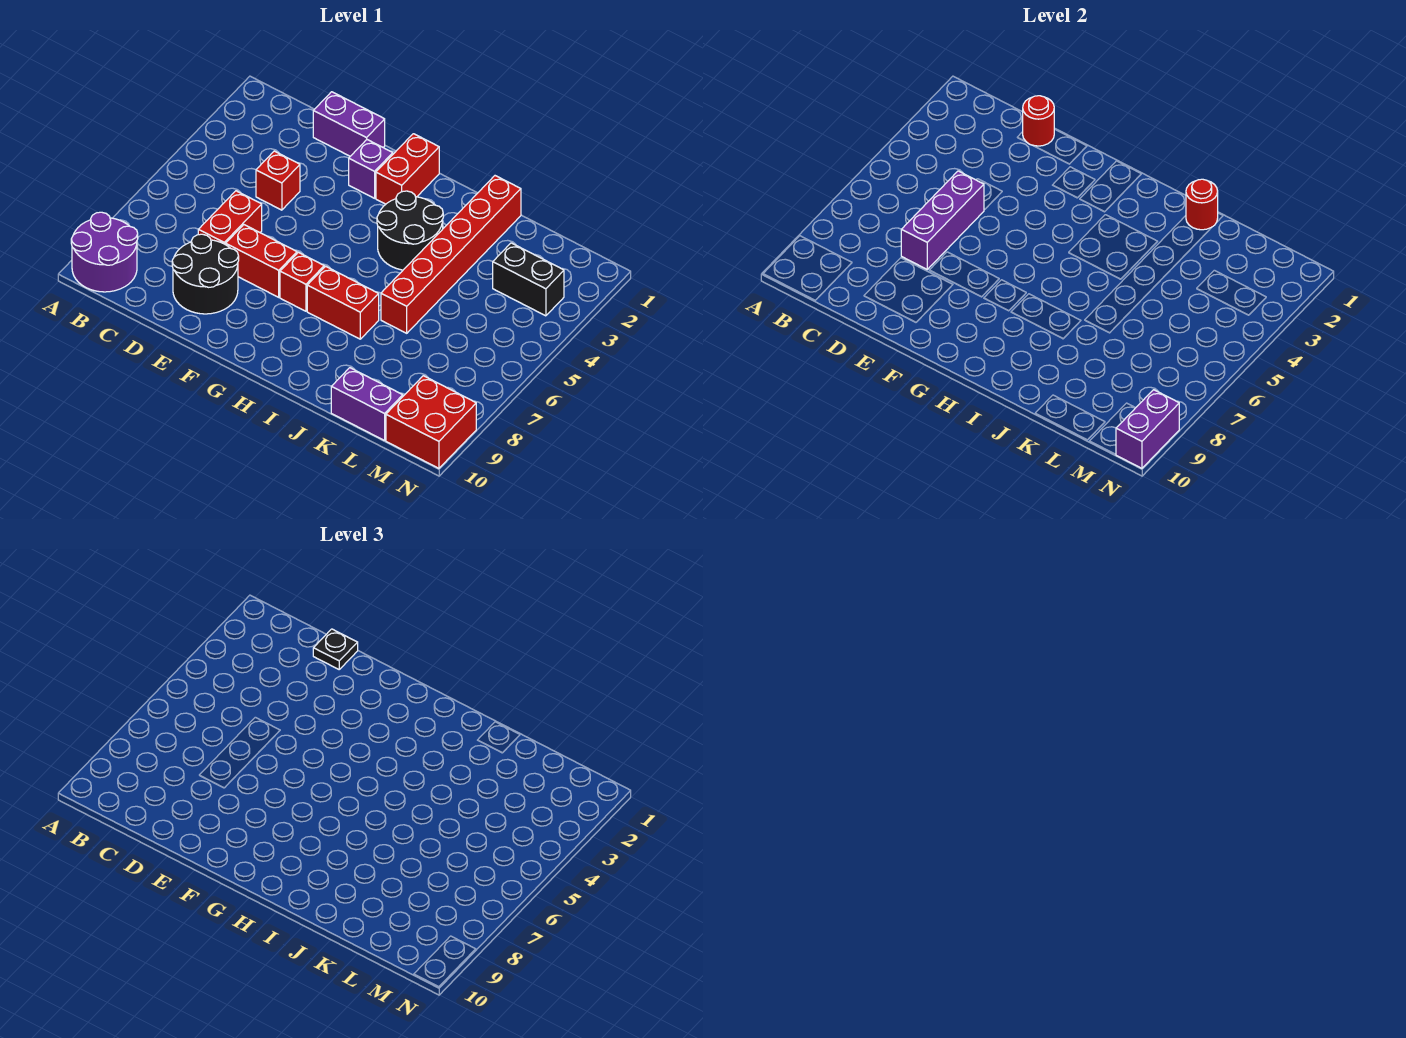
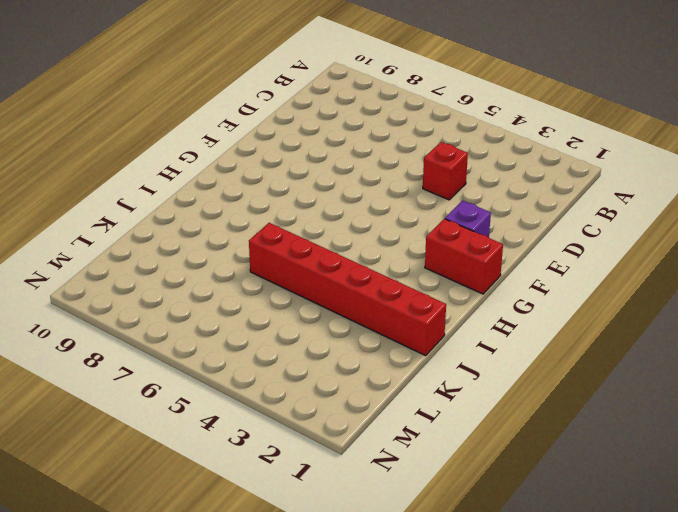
none -> purple round brick A9:B10 level 1
none -> purple brick D1:E1 level 1
none -> red brick D6:D7 level 1

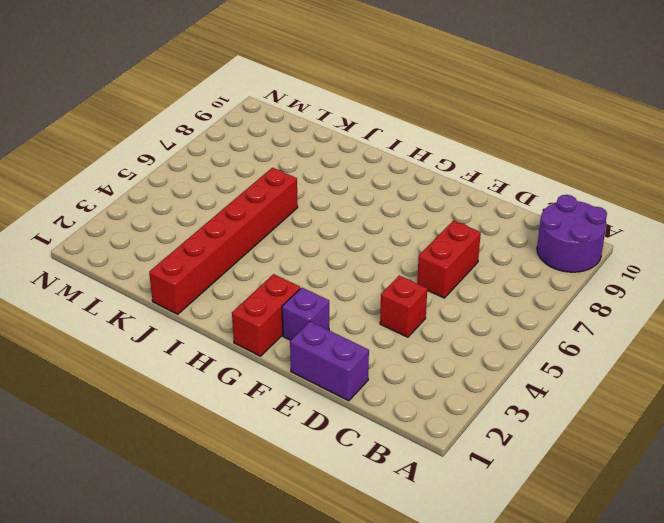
none -> black round brick D8:E9 level 1
none -> red brick E7:F7 level 1
none -> red brick G7 level 1

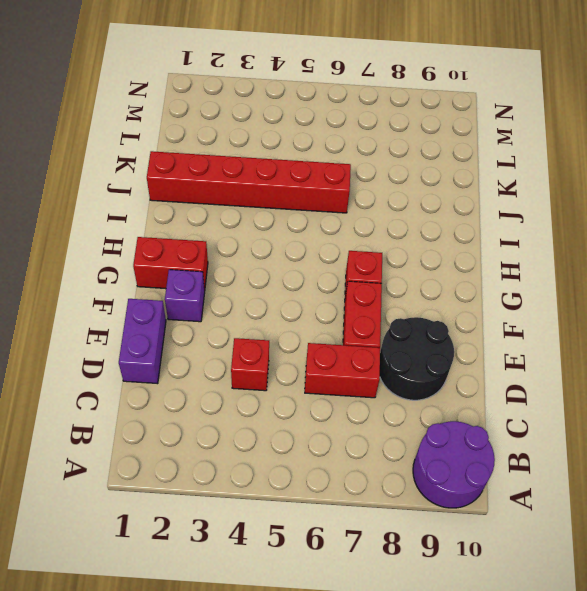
none -> black round brick H3:I4 level 1
none -> red brick H7:I7 level 1
none -> purple brick K10:L10 level 1

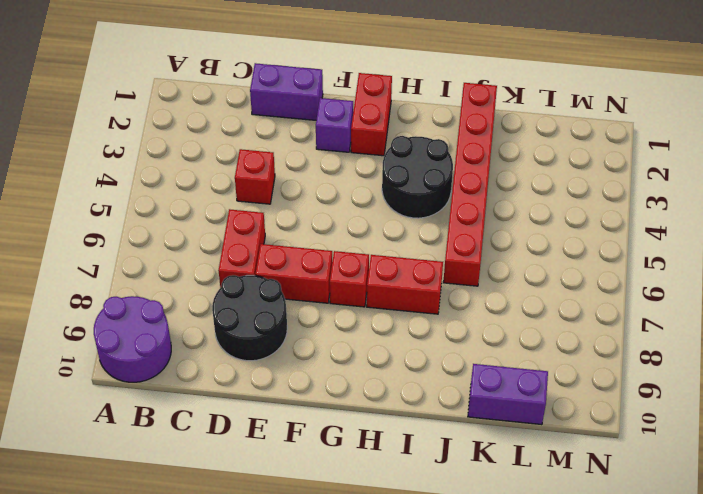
none -> black brick L3:M3 level 1
none -> red brick M9:N10 level 1
none -> red round brick D1 level 2

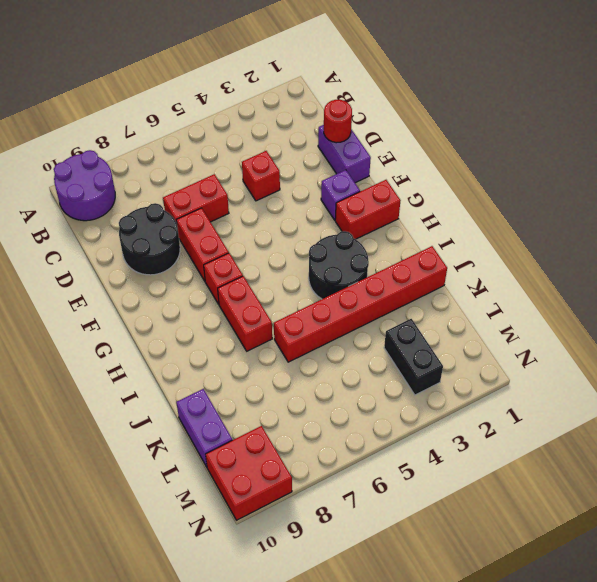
none -> purple brick D5:D7 level 2
none -> red round brick J1 level 2
none -> purple brick N9:N10 level 2

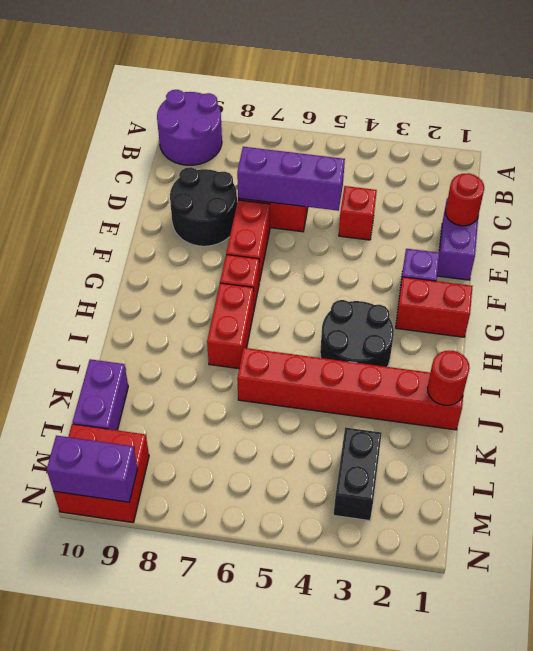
none -> black plate D1 level 3

